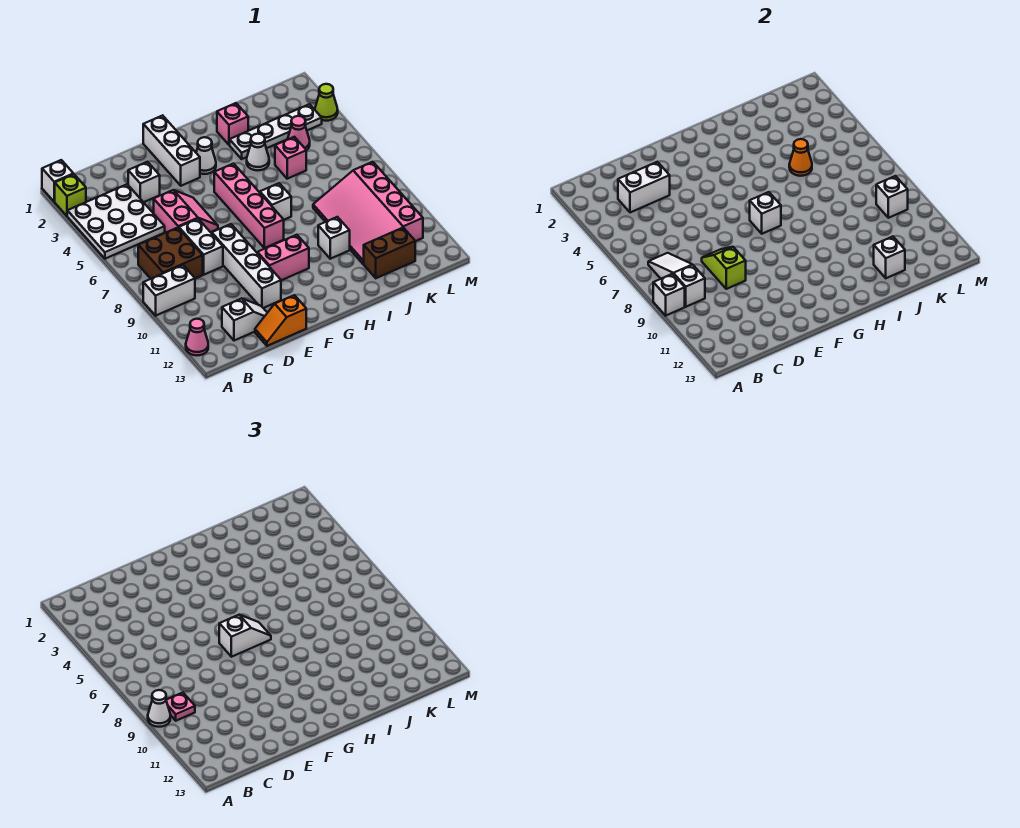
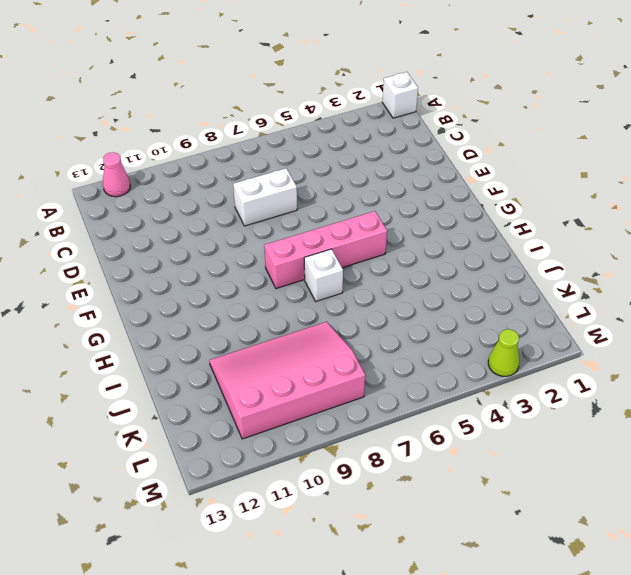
none -> lime brick A2 level 1
none -> white plate A3:C5 level 1
none -> white brick A9:B9 level 1
none -> brown brick B7:C8 level 1

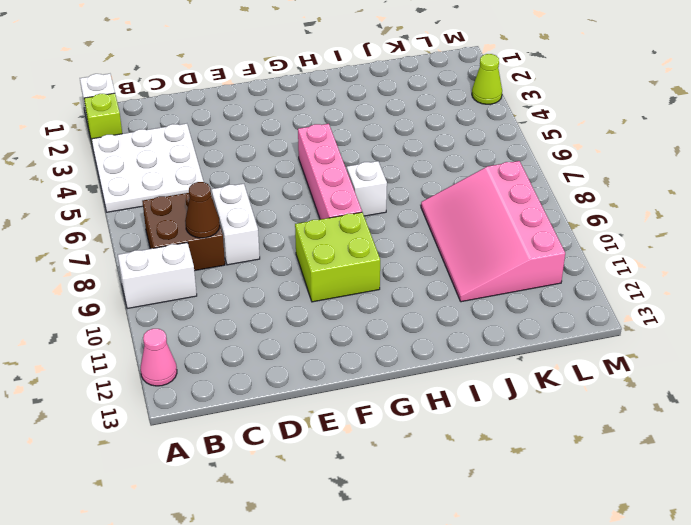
brown cone C8 level 2 -> none
lime brick F9:G10 level 1 -> pink brick F10:G10 level 1
none -> white slope C12:D12 level 1 top C
none -> white brick D3 level 1
none -> pink slope D5:E6 level 1 top D
none -> orange slope D13:E13 level 1 top E

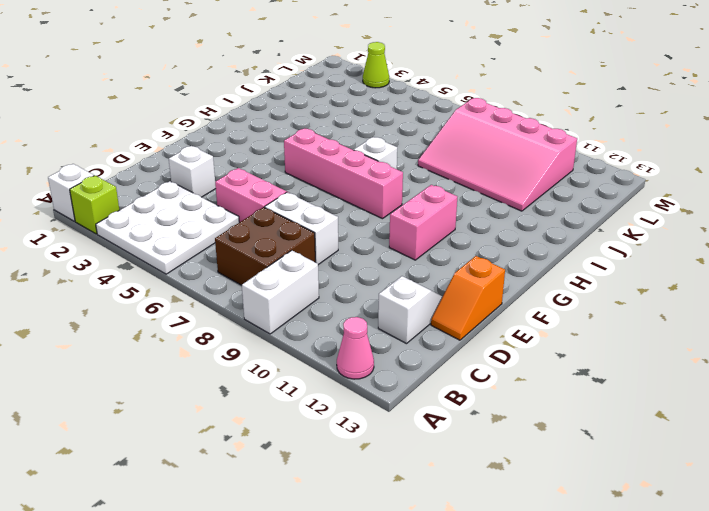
none -> white brick E8:E11 level 1
none -> white brick F1:F3 level 1
none -> white cone G3 level 1
none -> pink brick I2 level 1

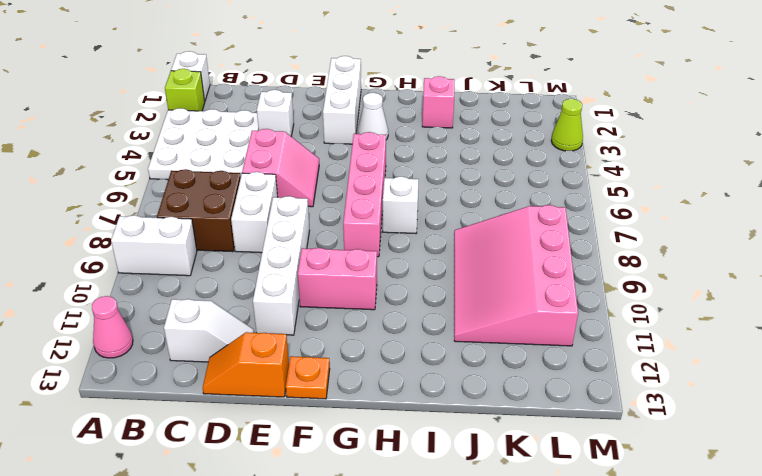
orange plate F13 level 1 -> none
none -> white plate I3:L3 level 1
none -> white cone I4 level 1
none -> white brick I10 level 1
none -> pink brick J5 level 1

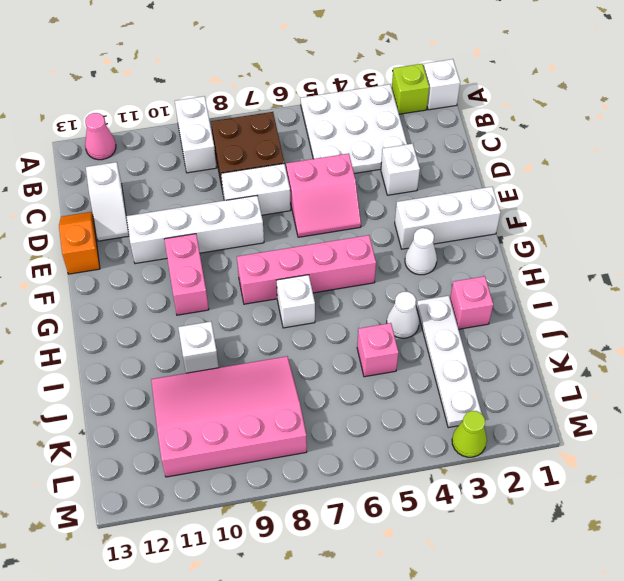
none -> brown brick J12:K12 level 1
none -> pink cone K4 level 1
none -> white brick A9 level 2
none -> white slope B7:B9 level 2 top 9

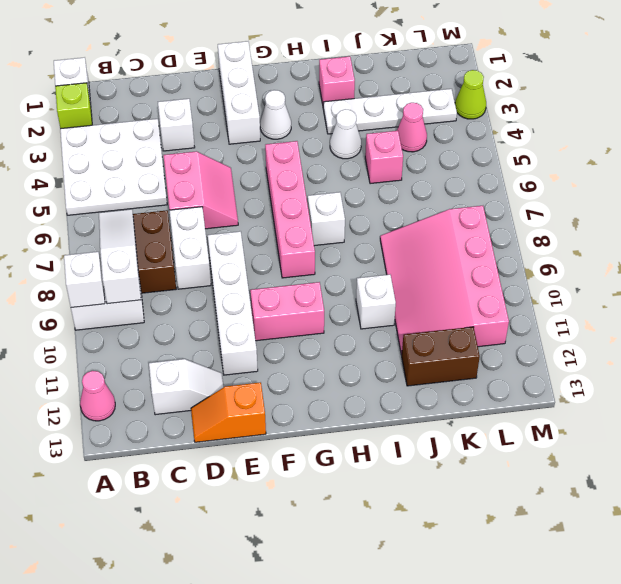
none -> white brick C3:D3 level 2
none -> lime slope D8:D9 level 2 top 9
none -> white brick G7 level 2
none -> orange cone J5 level 2

